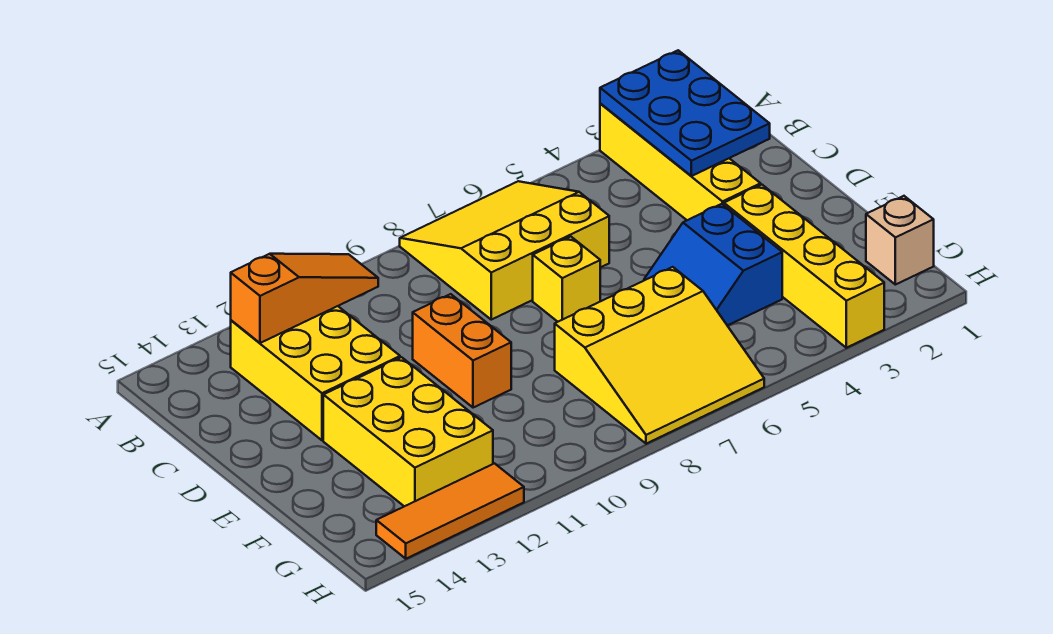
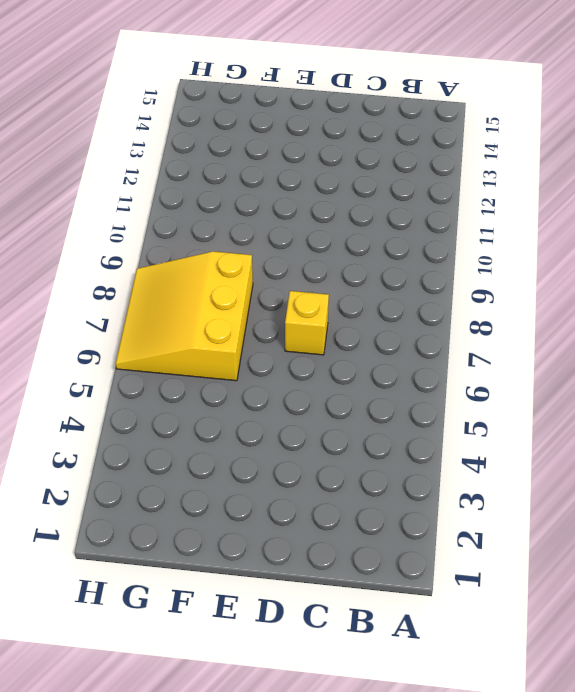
none -> yellow brick A3:D3 level 1
none -> yellow slope A6:C8 level 1 top C
none -> yellow brick B12:D13 level 1

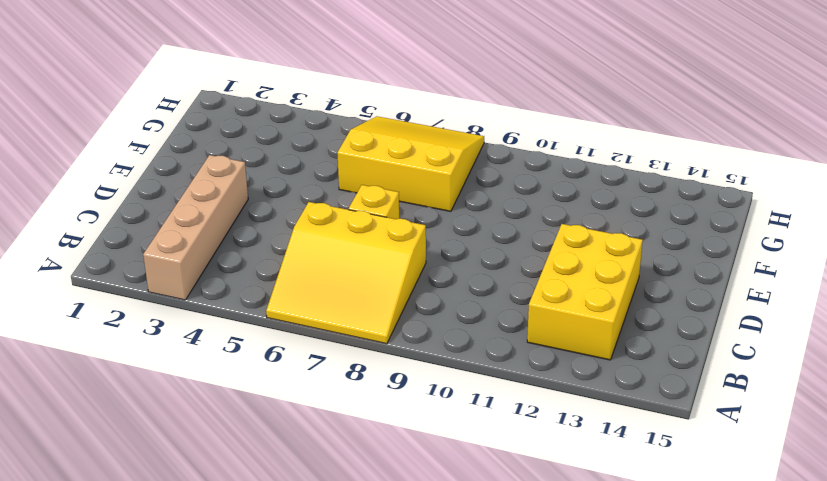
tan brick A3:D3 level 1 -> yellow brick A3:D3 level 1
none -> orange brick D10:E10 level 1
none -> yellow brick E3:H3 level 1
none -> blue slope E4:F5 level 1 top 4

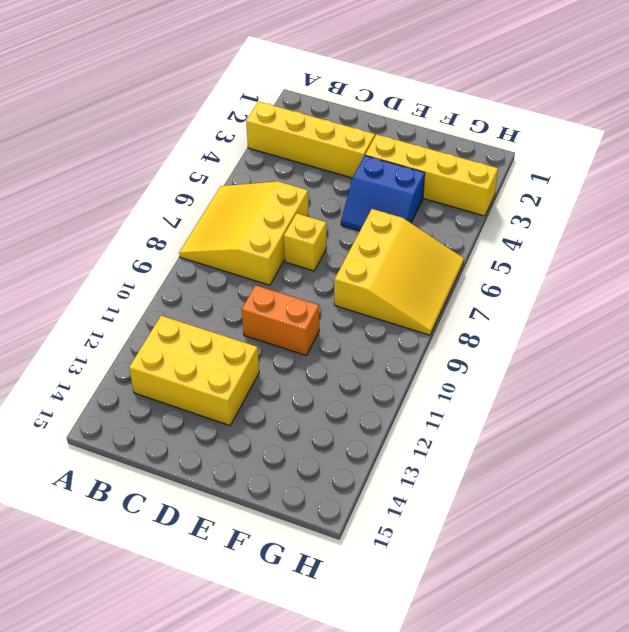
none -> yellow brick E12:G13 level 1
none -> tan brick G1 level 1
none -> orange tile H12:H14 level 1

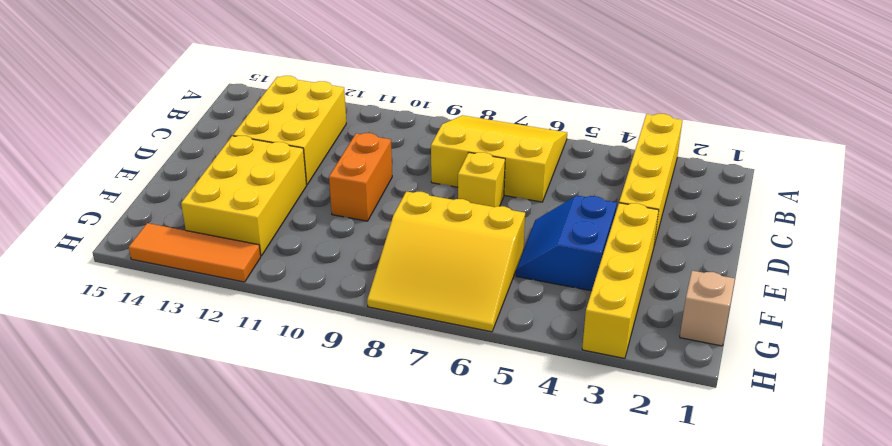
none -> blue plate A2:C3 level 2
none -> orange slope B11:B13 level 2 top 13

